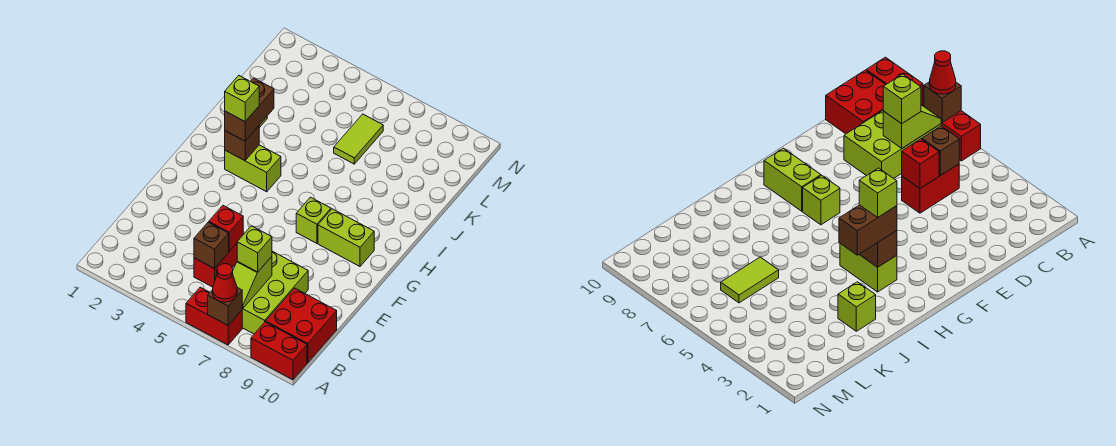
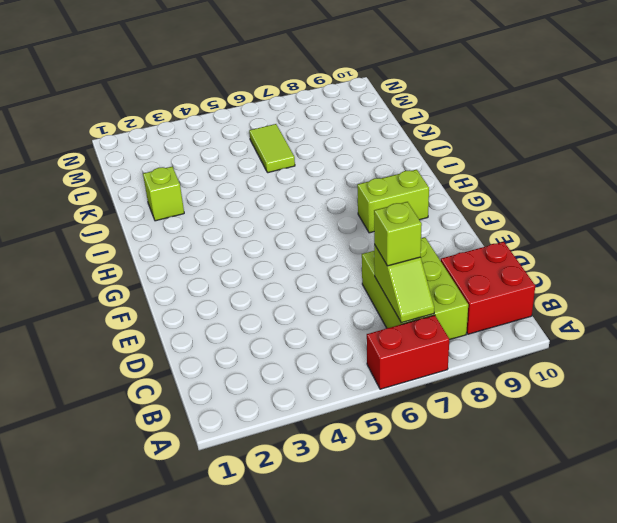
none -> red brick A9:A10 level 1
none -> red brick C5:D5 level 1
none -> lime brick G7 level 1

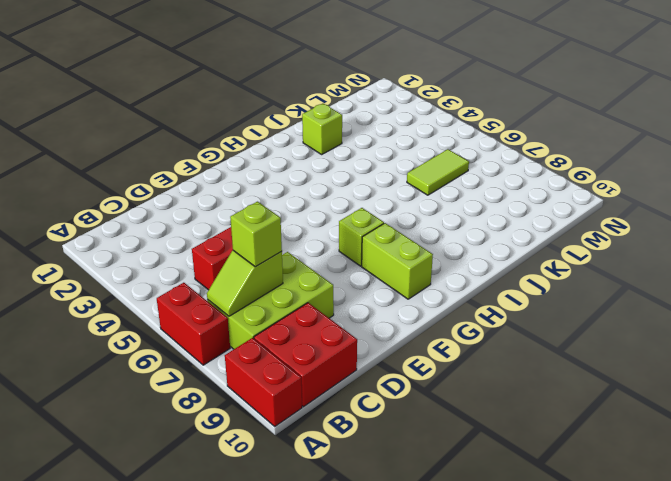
none -> lime brick H3:H4 level 1
none -> brown brick A7 level 2
none -> brown brick C5 level 2

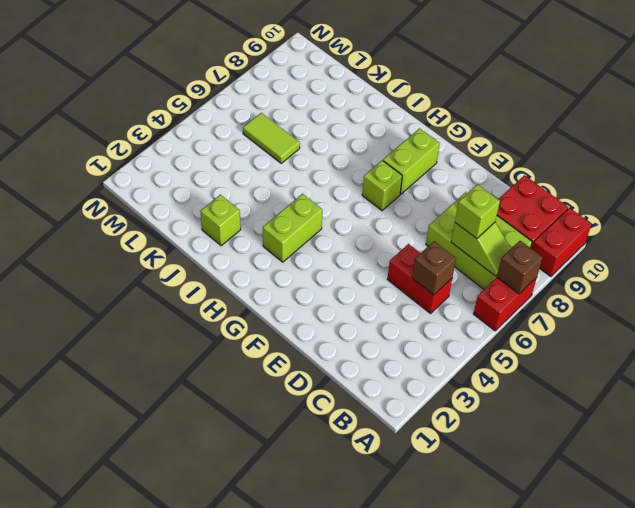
none -> red brick D5 level 2
none -> brown brick H3 level 2
none -> red cone A7 level 3

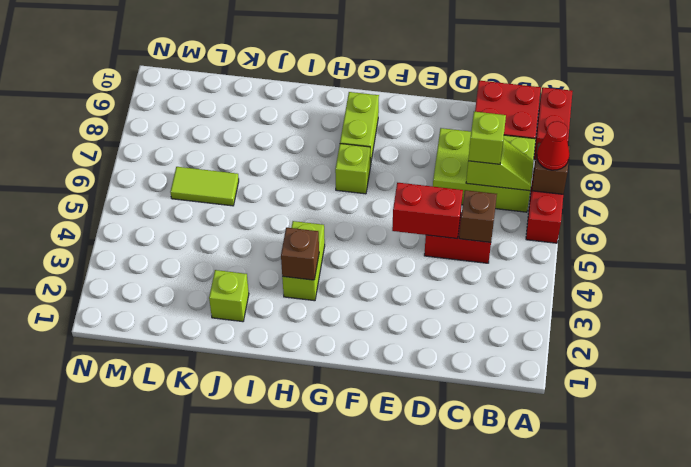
red brick D5:E5 level 2 -> red brick D5 level 2
none -> brown brick H3:I3 level 3
none -> lime brick H3 level 4

